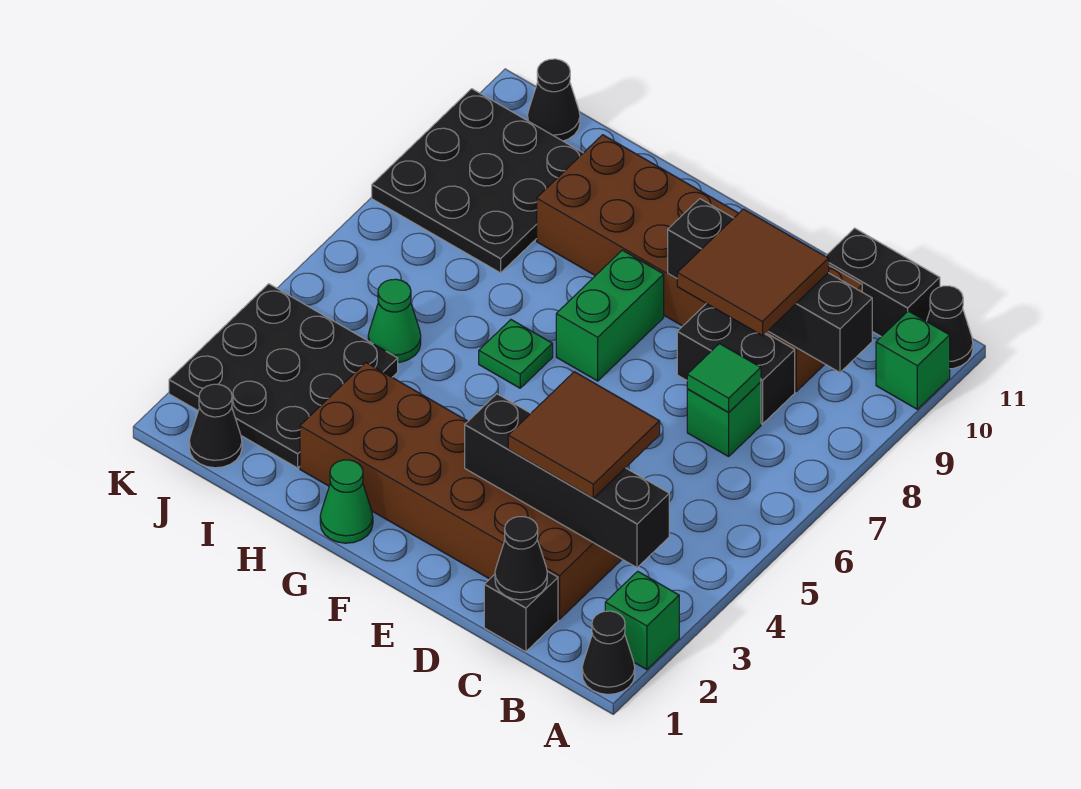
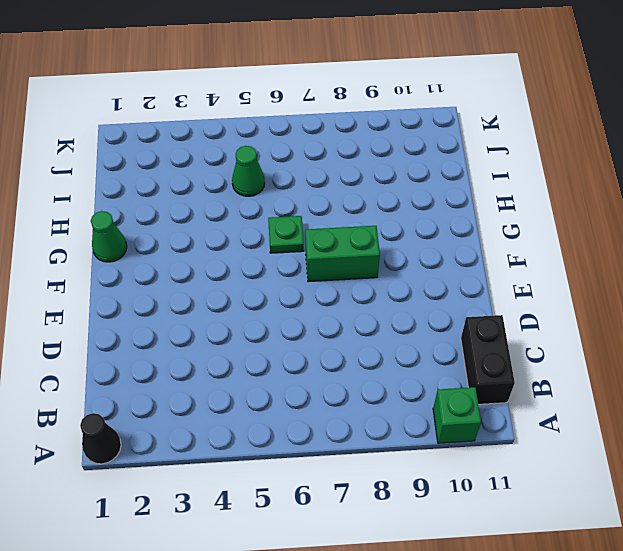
none -> green brick A2 level 1
none -> black cone A11 level 1
none -> black brick C1 level 1

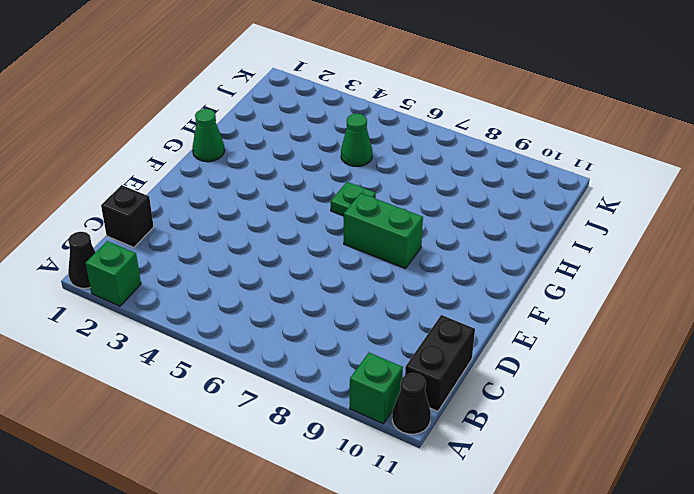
none -> brown brick C2:H3 level 1
none -> green brick C7 level 1
none -> black brick C8:D8 level 1

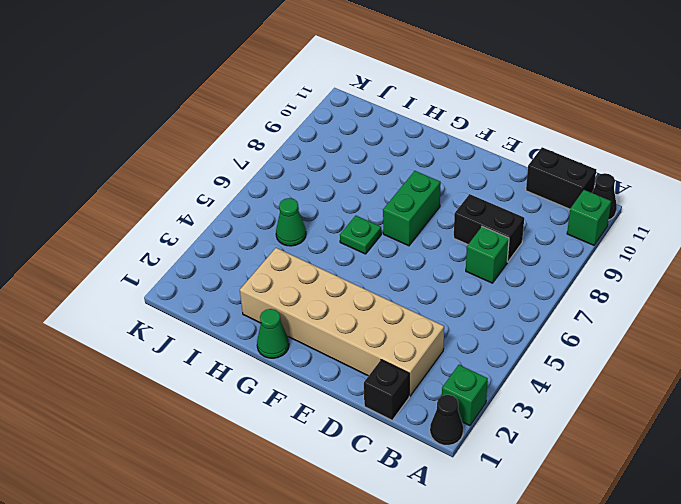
tan brick C2:H3 level 1 -> brown brick C2:H3 level 1
none -> brown brick C9:H10 level 1
none -> black plate I2:K4 level 1
none -> black plate I8:K10 level 1

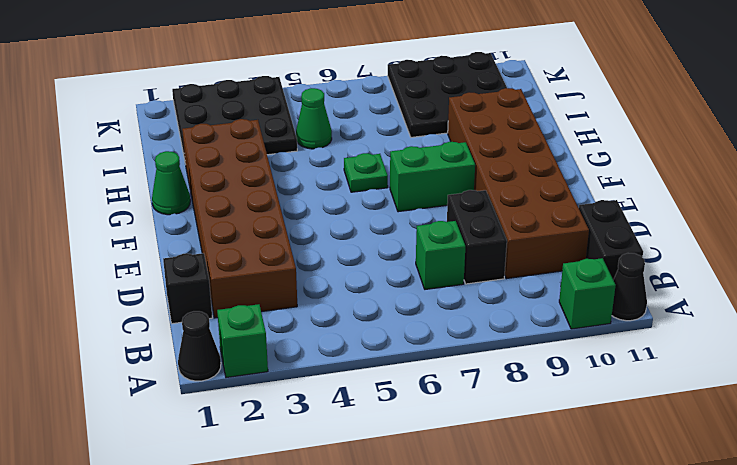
none -> black cone J1 level 1
none -> black cone J11 level 1
none -> black brick B3:E3 level 2

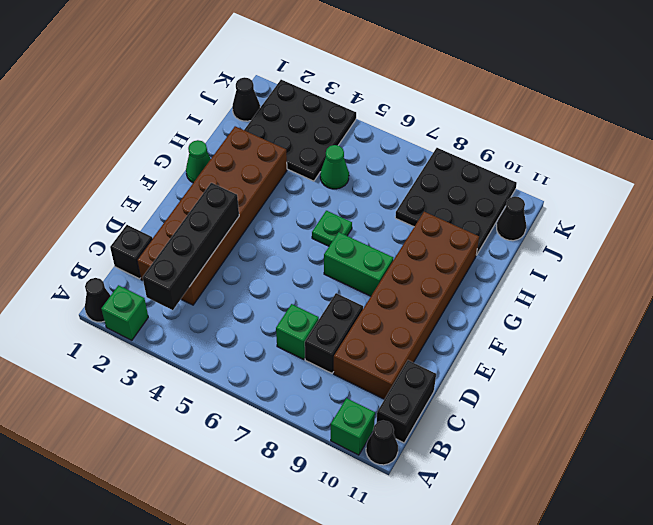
none -> black brick B9:E9 level 2
none -> black cone C1 level 2
none -> green tile C7 level 2

